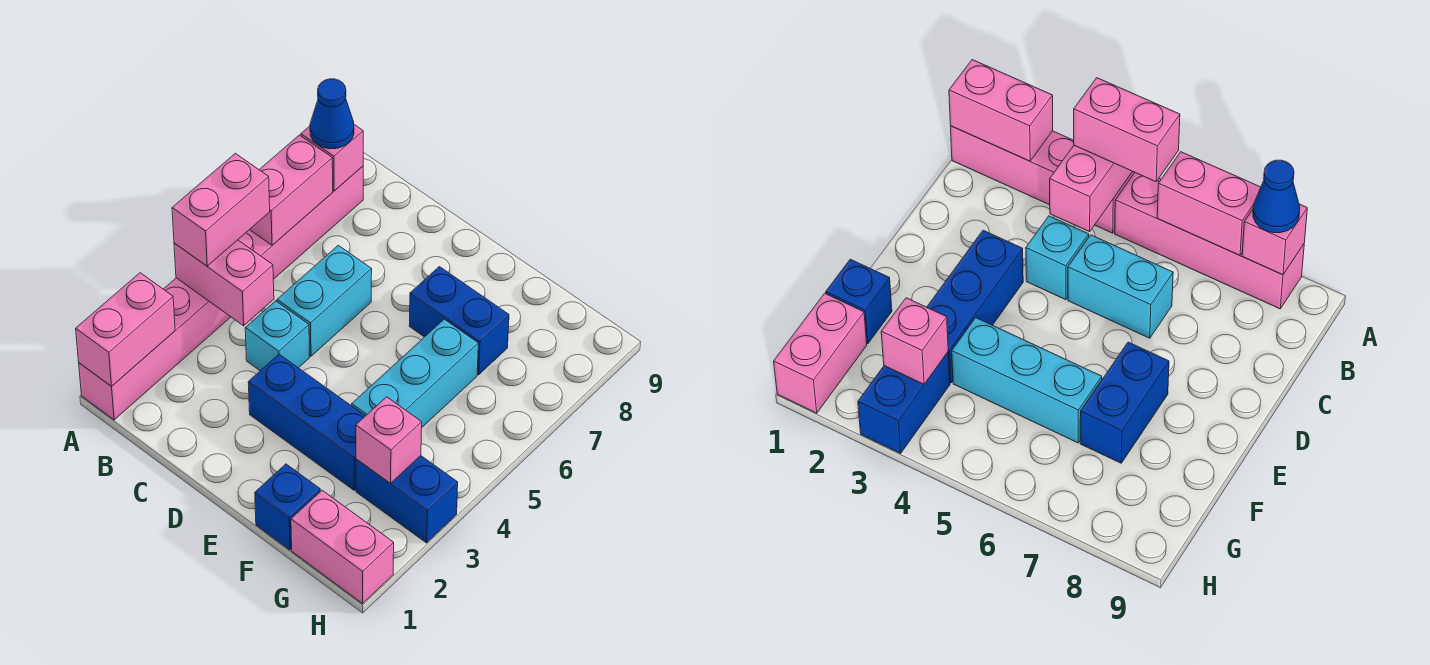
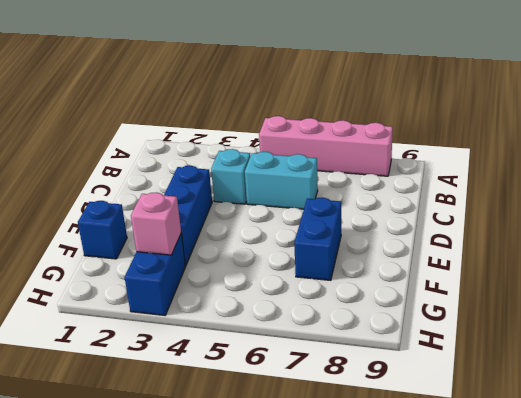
none -> pink brick A1:A4 level 1
none -> cyan brick F4:F6 level 1
none -> pink brick G1:H1 level 1

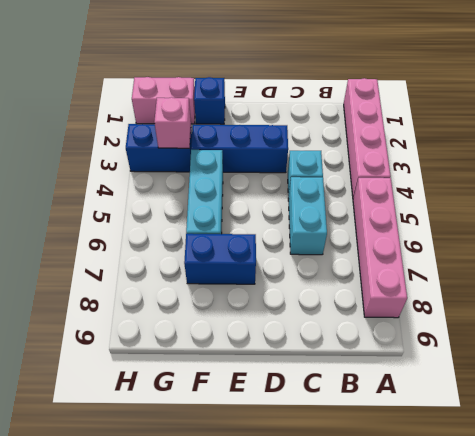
none -> pink brick A1:A2 level 2
none -> pink brick A4:B4 level 2
none -> pink brick A6:A7 level 2

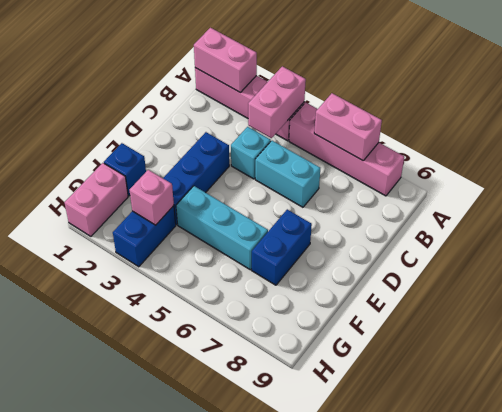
none -> pink brick A8 level 2
none -> pink brick A4:A5 level 3
none -> blue cone A8 level 3

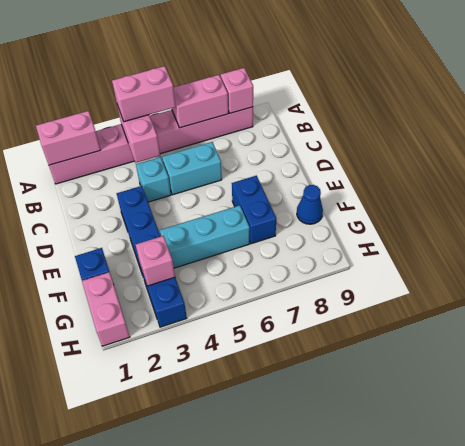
blue cone F9 level 1 -> blue cone A8 level 3

